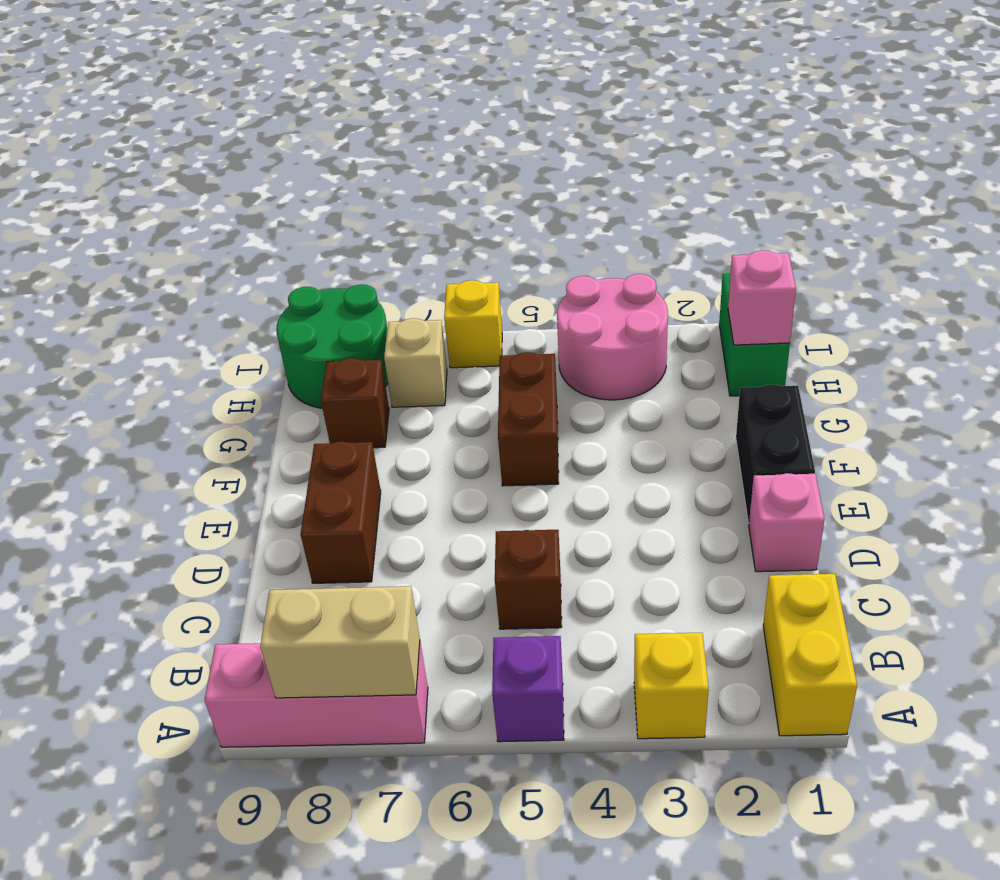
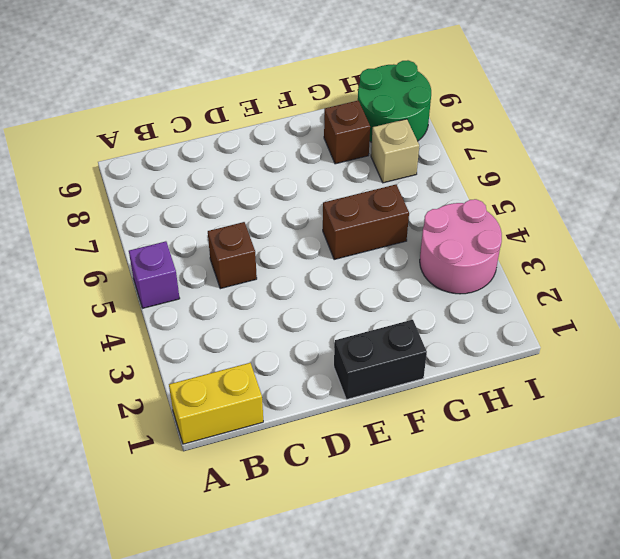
none -> yellow brick A3 level 1
none -> pink brick A7:A9 level 1
none -> pink brick D1 level 1

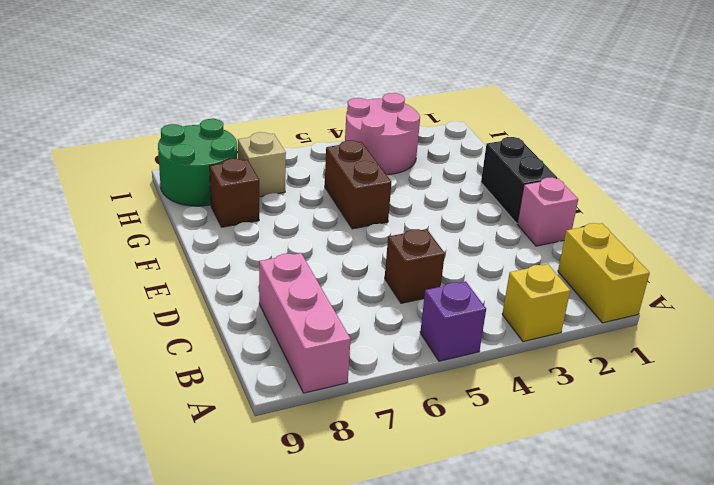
pink brick A8:C8 level 1 -> pink brick A7:A9 level 1
none -> brown brick D8:E8 level 1
none -> green brick H1:I1 level 1
none -> yellow brick I6 level 1

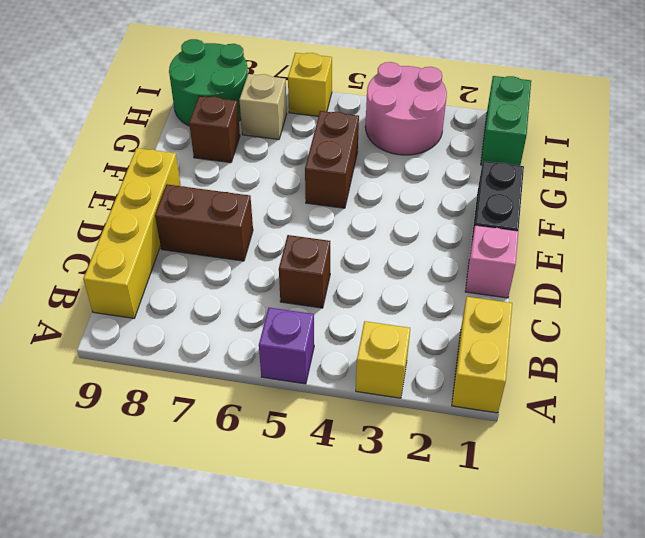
yellow brick B9:E9 level 1 -> none
brown brick D7:D8 level 1 -> brown brick D8:E8 level 1
none -> pink brick A7:A9 level 1
none -> tan brick A7:A8 level 2
none -> pink brick H1 level 2

